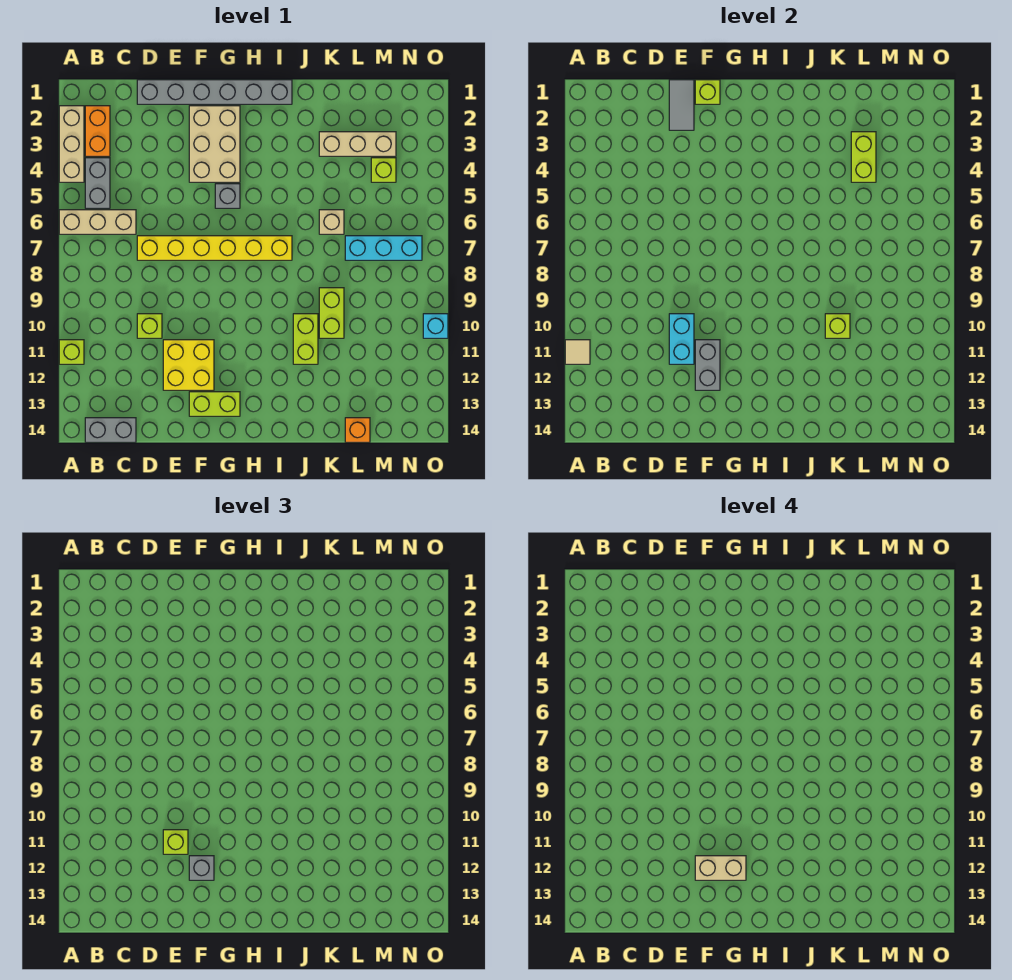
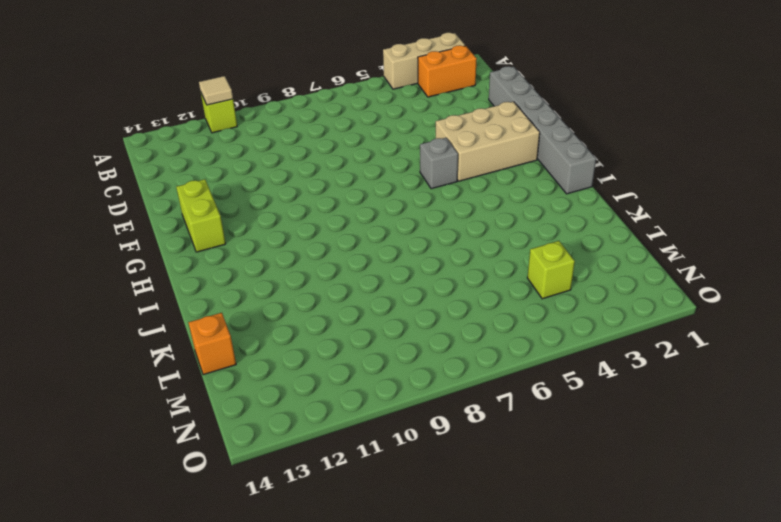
none -> tan brick A6:C6 level 1
none -> grey brick B4:B5 level 1
none -> grey brick B14:C14 level 1
none -> yellow brick D7:I7 level 1

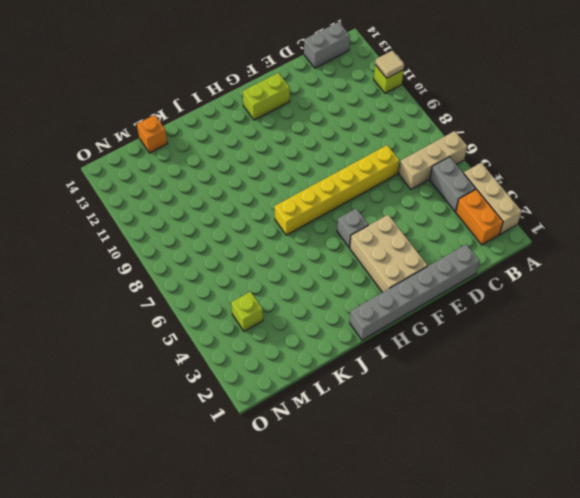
none -> lime brick D10 level 1
none -> yellow brick E11:F12 level 1
none -> lime brick J10:J11 level 1
none -> tan brick K3:M3 level 1

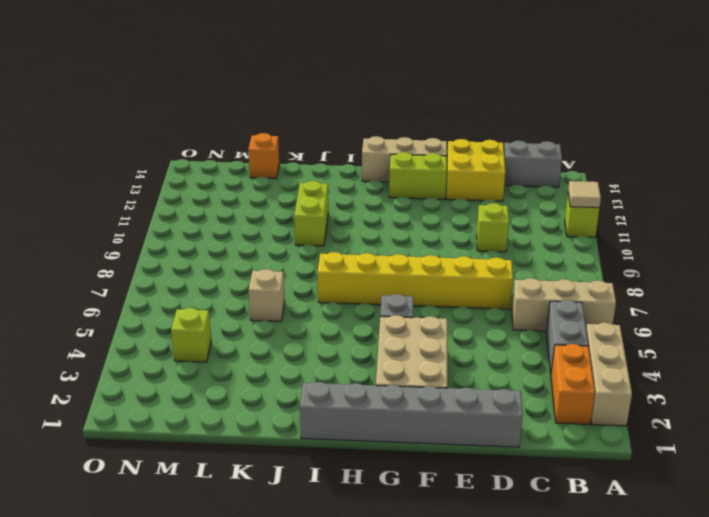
yellow brick D13:E14 level 1 -> yellow brick E11:F12 level 1
tan brick F14:H14 level 1 -> tan brick K3:M3 level 1
none -> lime brick K9:K10 level 1
none -> cyan brick L7:N7 level 1
none -> cyan brick O10 level 1
none -> grey tile E1:E2 level 2

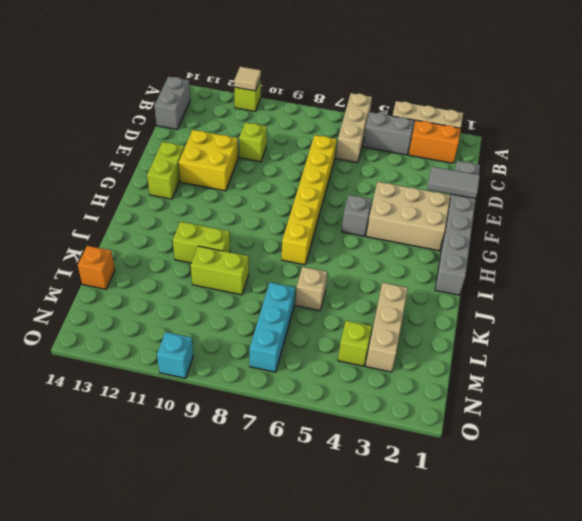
none -> cyan brick E10:E11 level 2
none -> lime brick F1 level 2
none -> grey brick F11:F12 level 2
none -> lime brick K10 level 2

